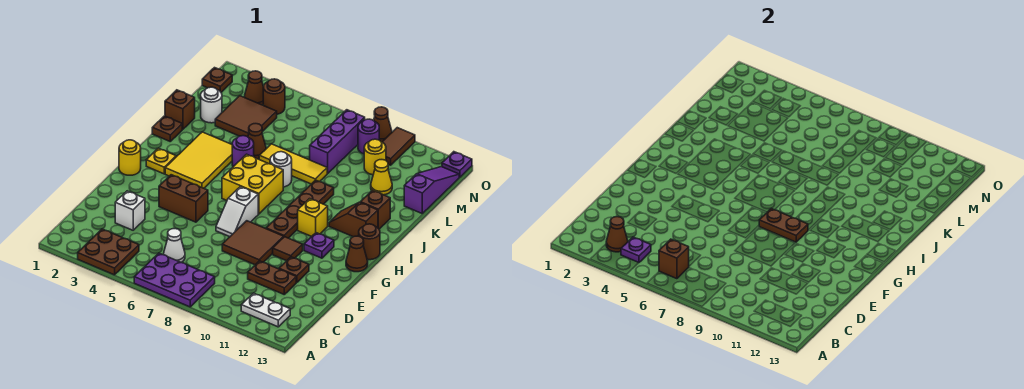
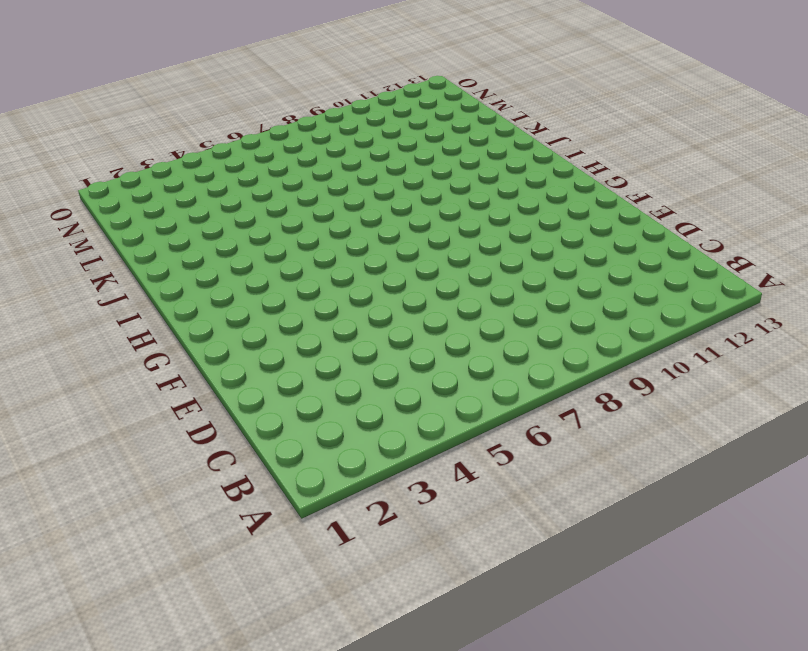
none -> brown plate A3:B4 level 1
none -> purple plate A6:B8 level 1
none -> white plate B11:B12 level 1
none -> white cone C6 level 1

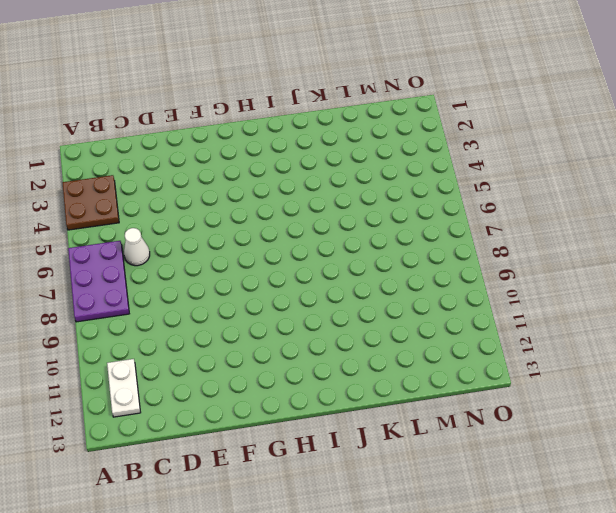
none -> white brick D3 level 1
none -> brown plate D10:D11 level 1
none -> brown tile E8:F9 level 1
none -> brown plate E11 level 1

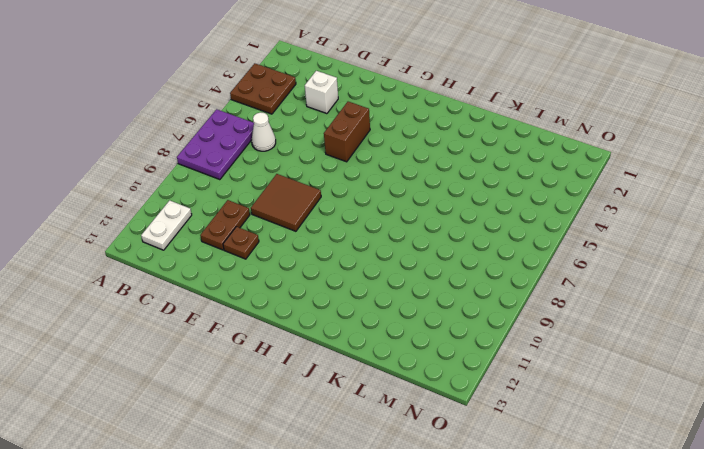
none -> white slope F7:G7 level 1 top G
none -> brown tile F10 level 1
none -> yellow round brick G1 level 1
none -> brown plate G9:J9 level 1

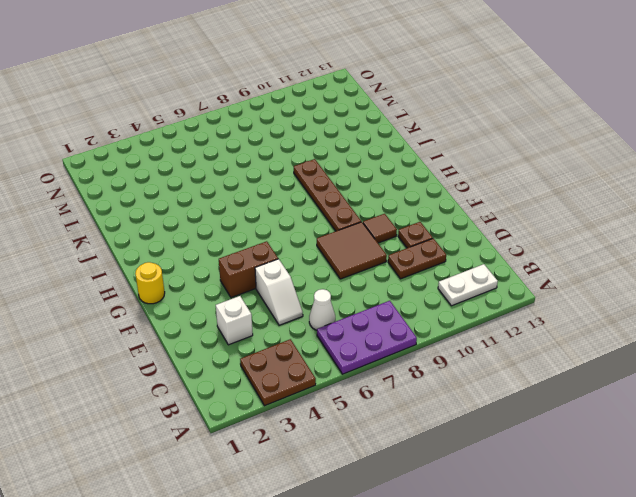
white slope D5:E5 level 1 top E -> white slope F7:G7 level 1 top G
none -> purple plate G11 level 1
none -> brown cone G13 level 1
none -> yellow plate H2 level 1
none -> yellow tile H3:J4 level 1

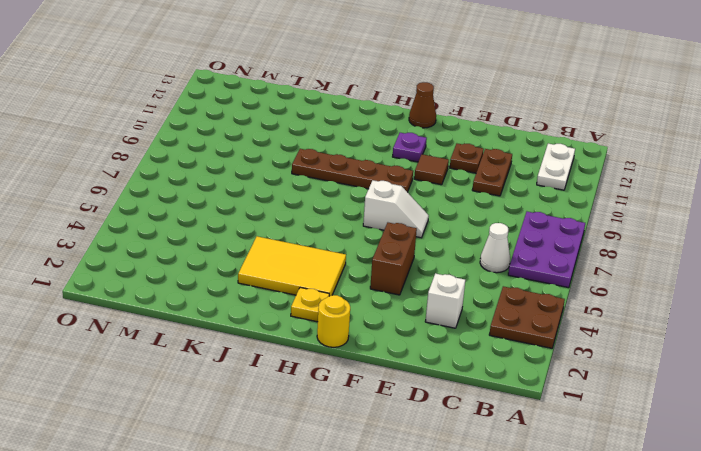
none -> brown tile E8:F9 level 1
none -> yellow brick H6:I7 level 1
none -> yellow brick H10 level 1
none -> brown round brick H13 level 1

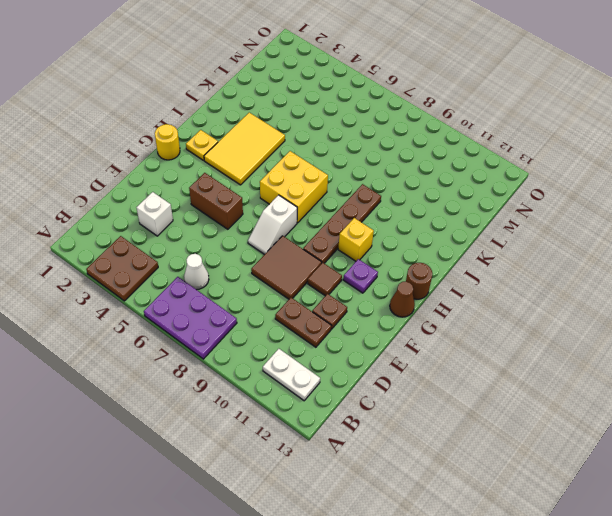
none -> brown slope I11:I12 level 1 top 12
none -> brown plate J1 level 1
none -> purple round brick J5 level 1
none -> white round brick J7 level 1

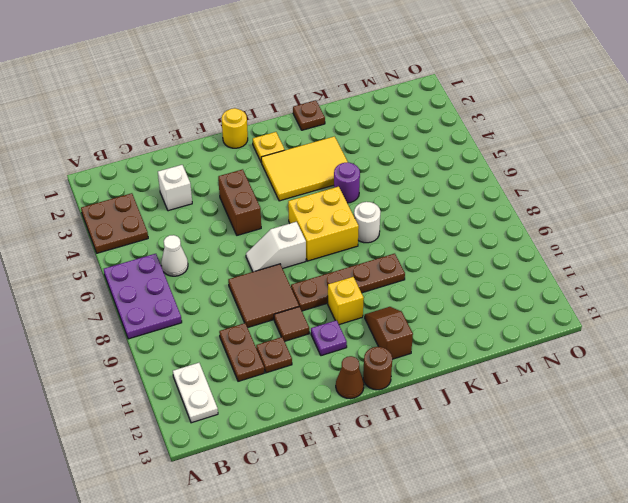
none -> brown brick J12 level 1
none -> brown brick K1 level 1
none -> brown cone K5 level 1
none -> yellow tile K6:K8 level 1

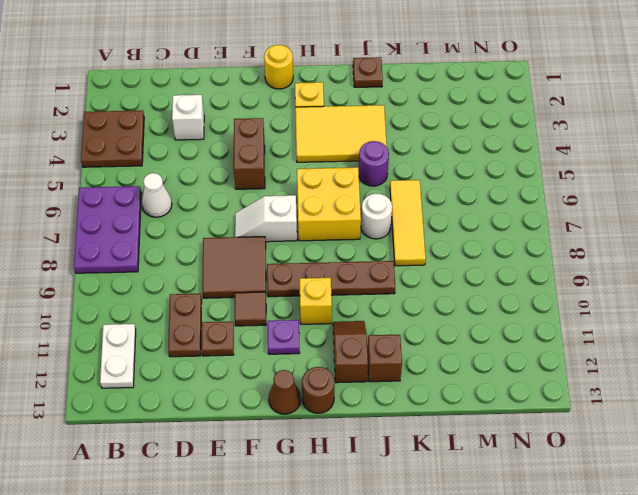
none -> brown brick K1 level 1
none -> brown cone K5 level 1
none -> white round brick L2 level 1
none -> brown tile L3:M4 level 1

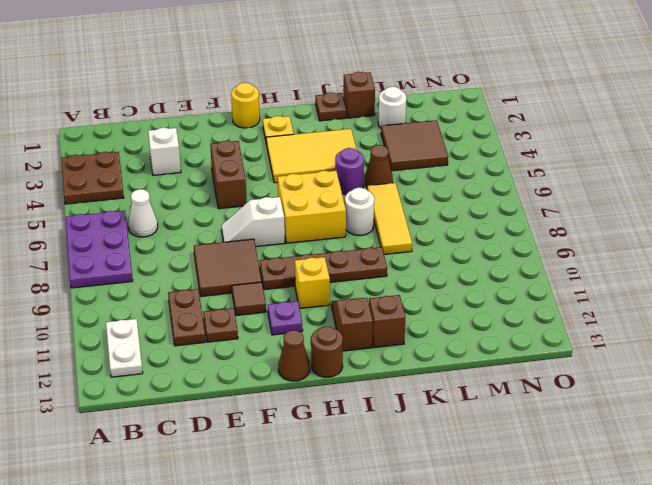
none -> purple brick L8:N8 level 1
none -> yellow cone L11 level 1
none -> purple slope L13:N13 level 1 top L
none -> yellow round brick M10 level 1

